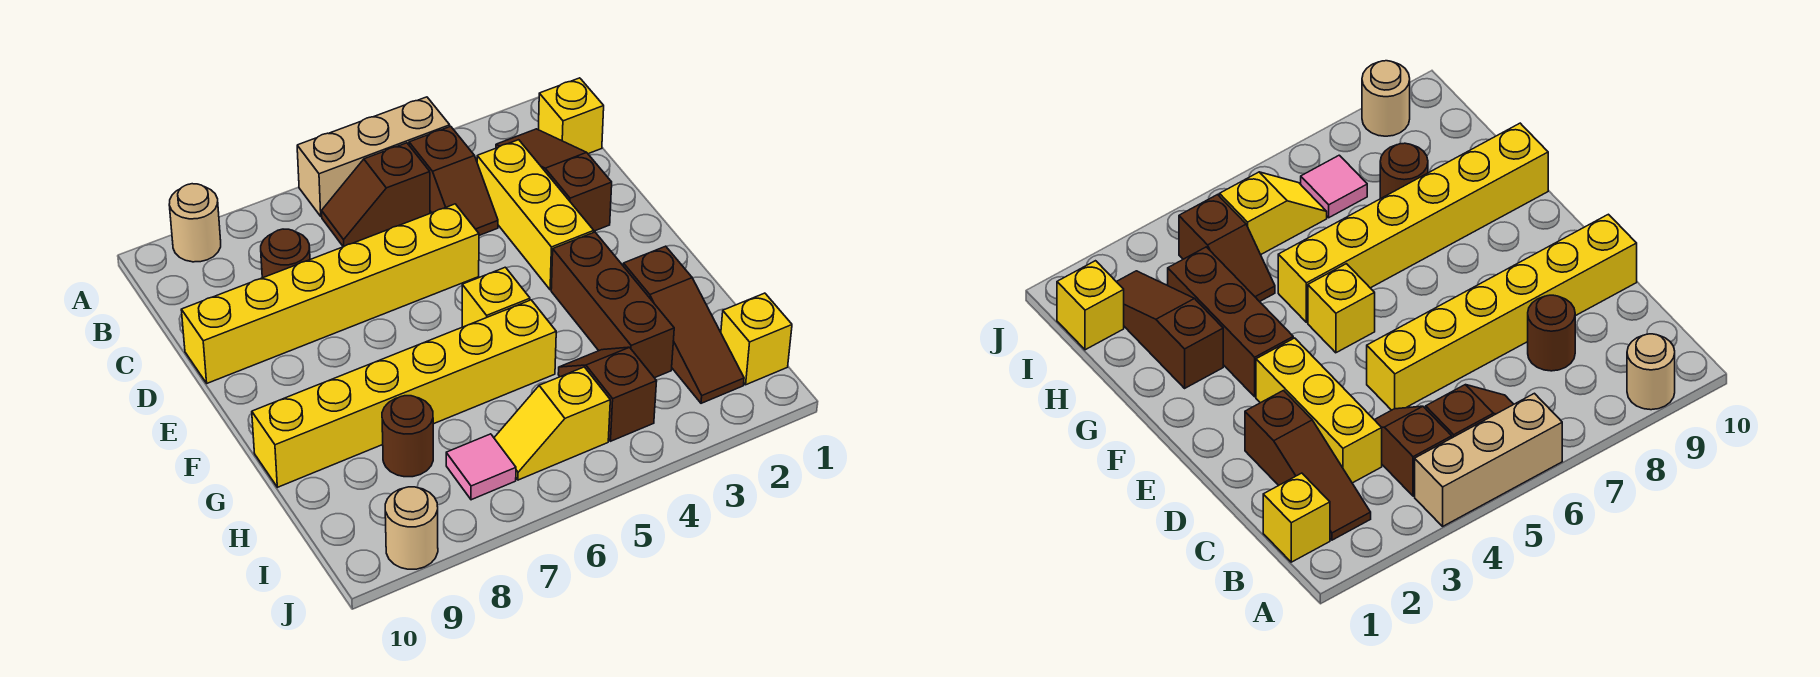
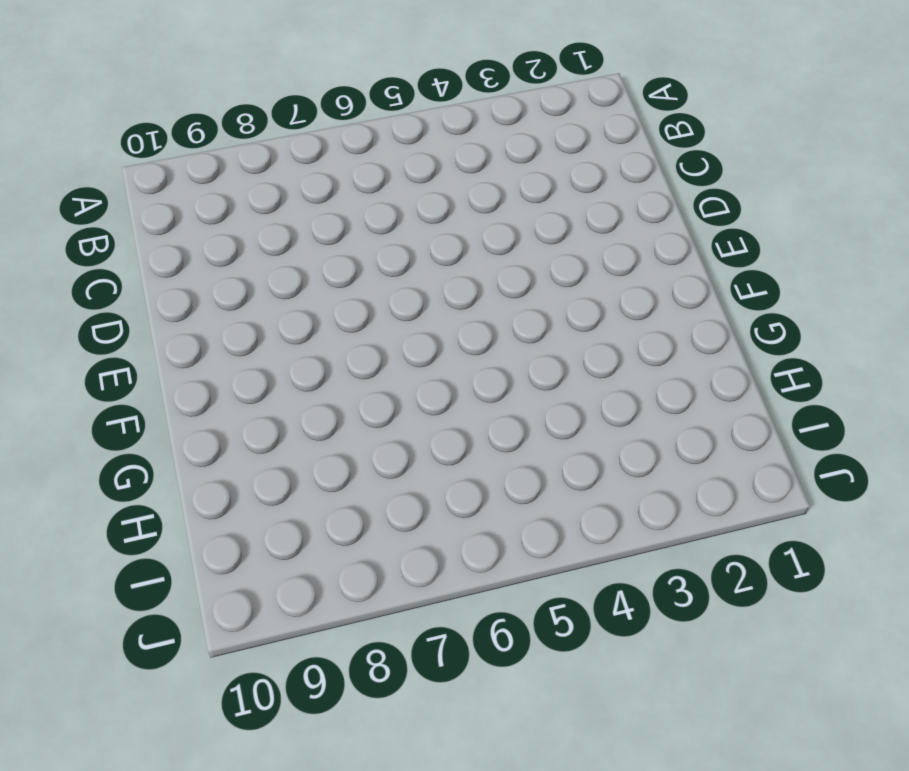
none -> tan brick A4:A6 level 1
none -> tan round brick A9 level 1
none -> yellow brick B1 level 1

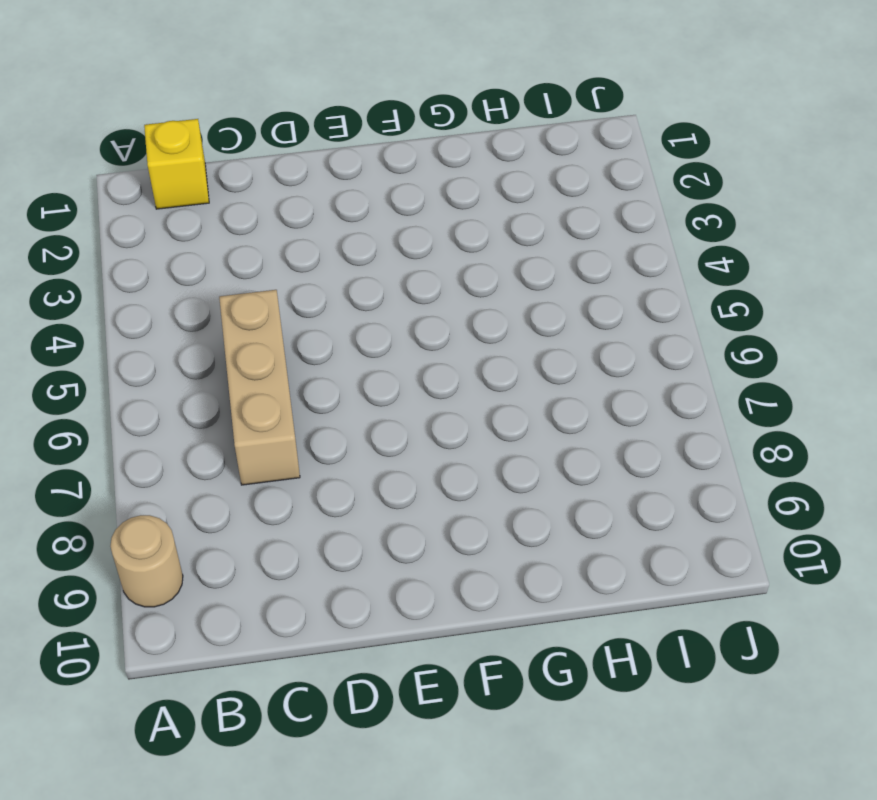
tan brick C5:C7 level 1 -> tan brick A4:A6 level 1
none -> brown slope B2:D2 level 1 top D
none -> brown slope B4:C4 level 1 top B
none -> brown slope B5:B6 level 1 top 5

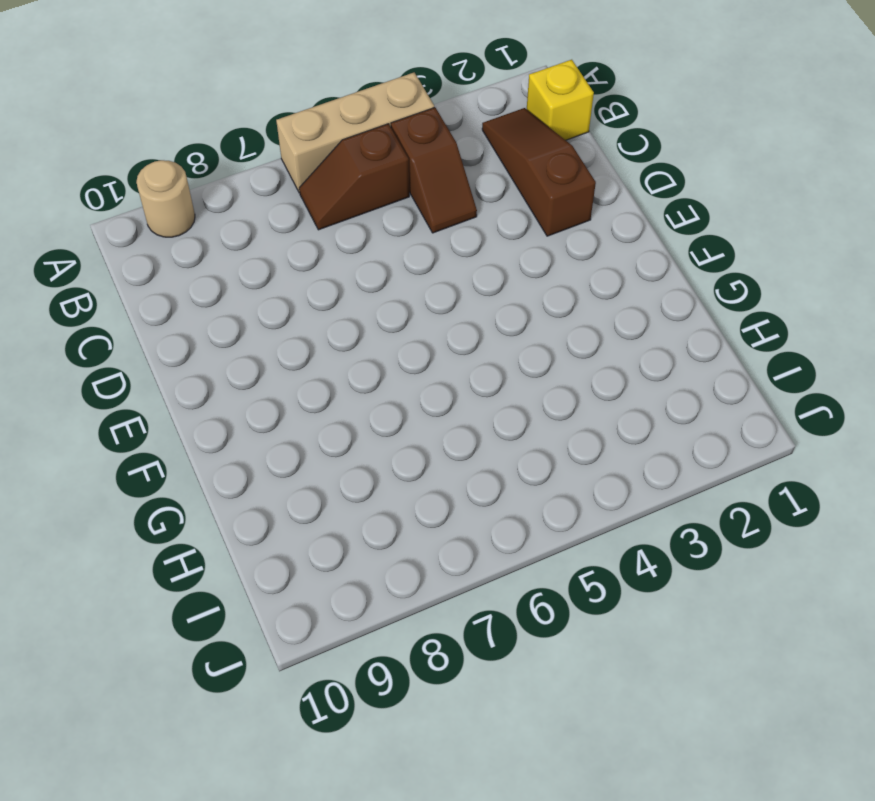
none -> yellow brick C3:E3 level 1
none -> brown round brick C8 level 1
none -> yellow brick D5:D10 level 1

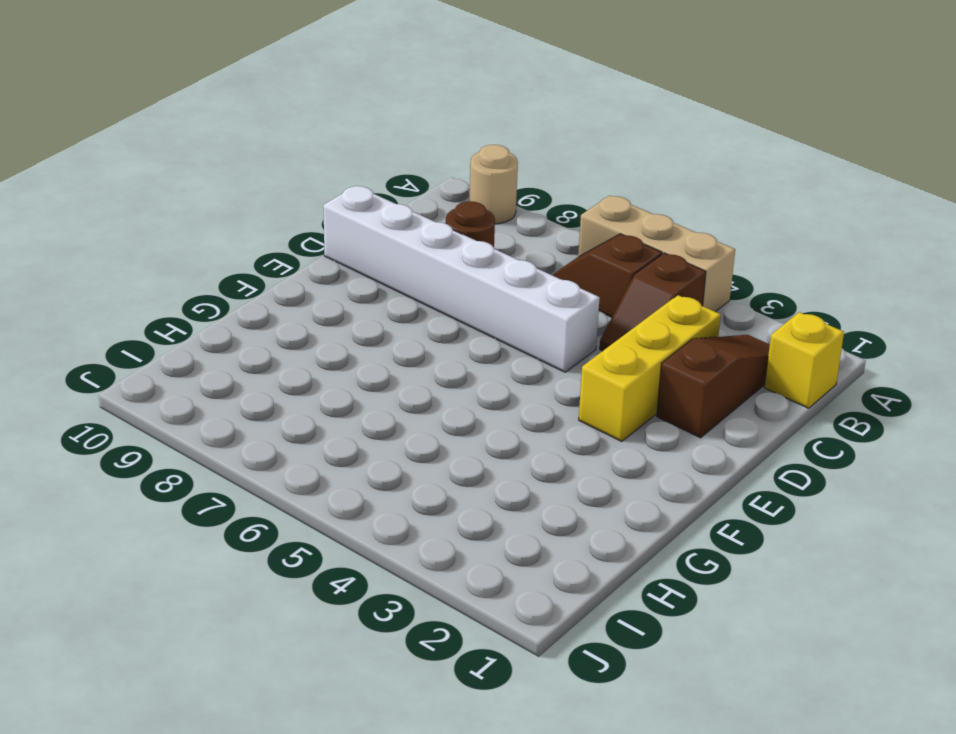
white brick D5:D10 level 1 -> yellow brick D5:D10 level 1
none -> brown brick F3:H3 level 1
none -> yellow brick F5 level 1
none -> brown slope G2:I2 level 1 top G

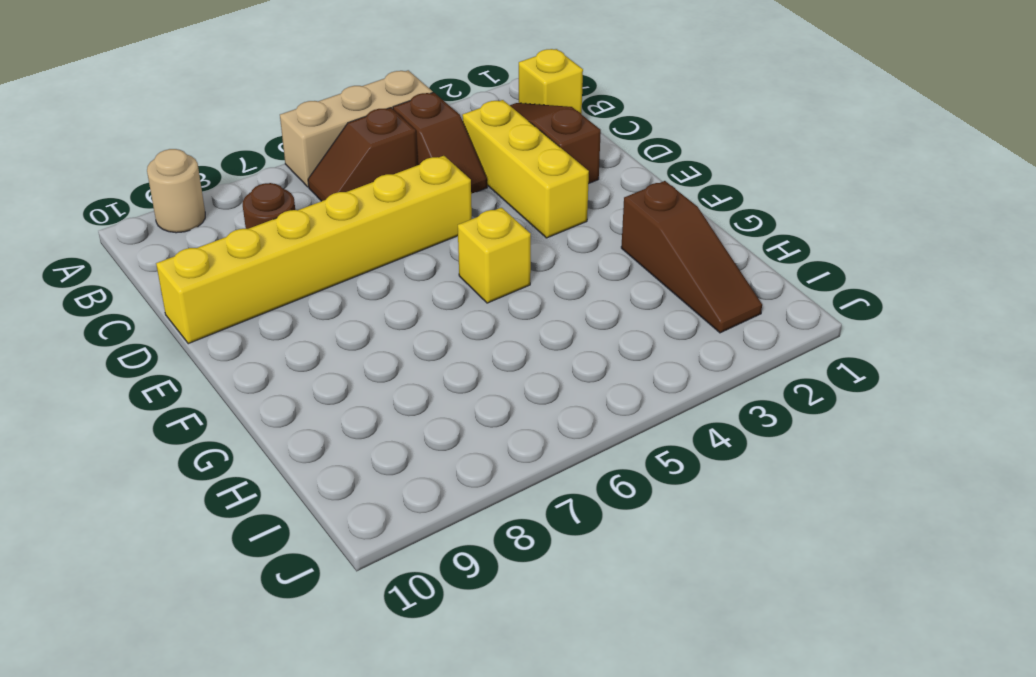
none -> brown brick F3:H3 level 1
none -> yellow brick G5:G10 level 1
none -> brown slope H4:I4 level 1 top I

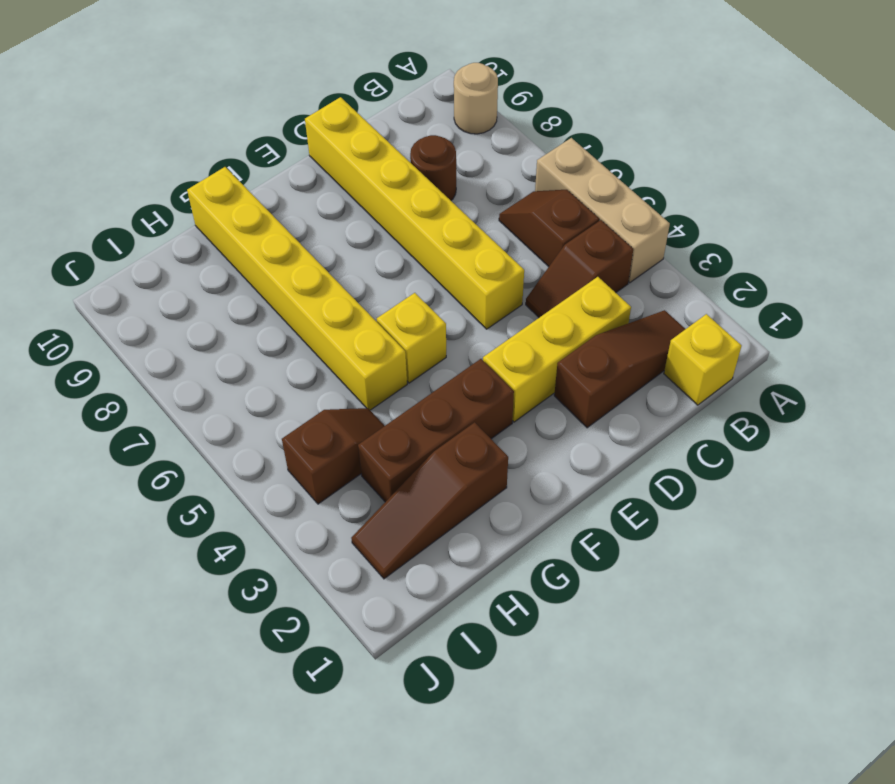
none -> brown round brick H8 level 1
none -> yellow brick I1 level 1
none -> yellow slope I5:I6 level 1 top 5

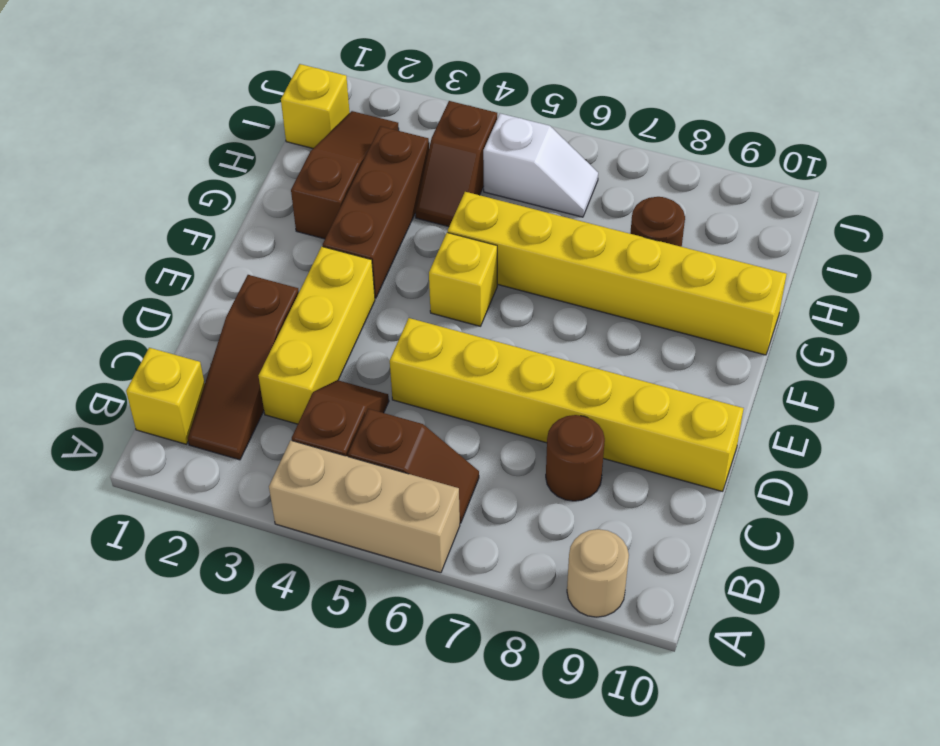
white slope I5:I6 level 1 top 5 -> yellow slope I5:I6 level 1 top 5
none -> pink tile I7 level 1
none -> tan round brick J9 level 1

